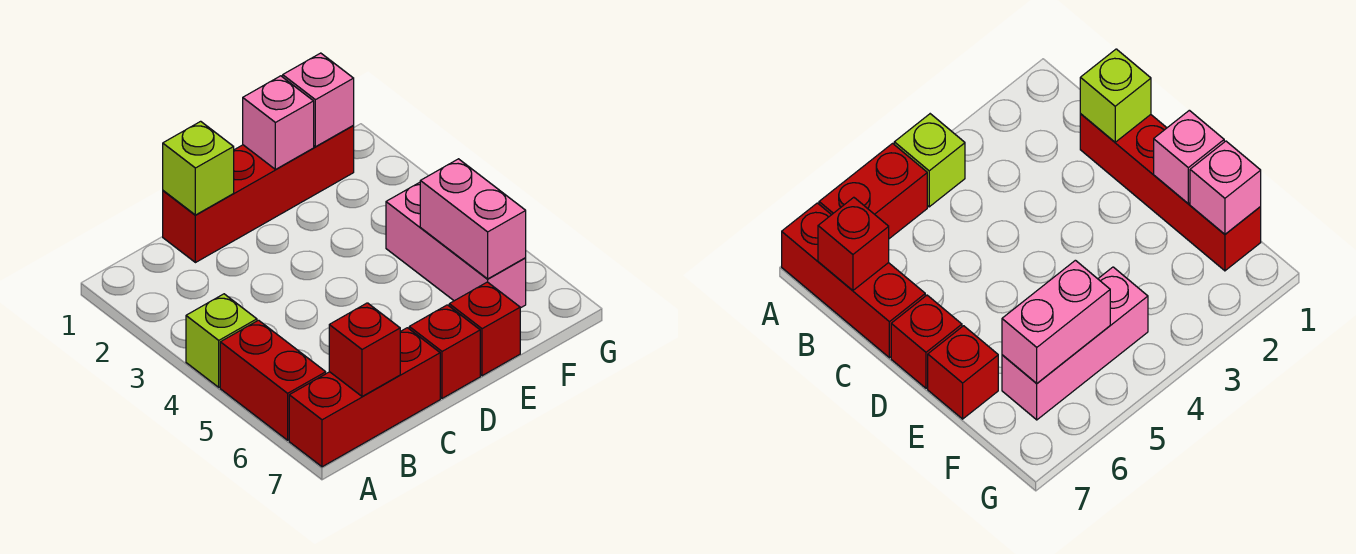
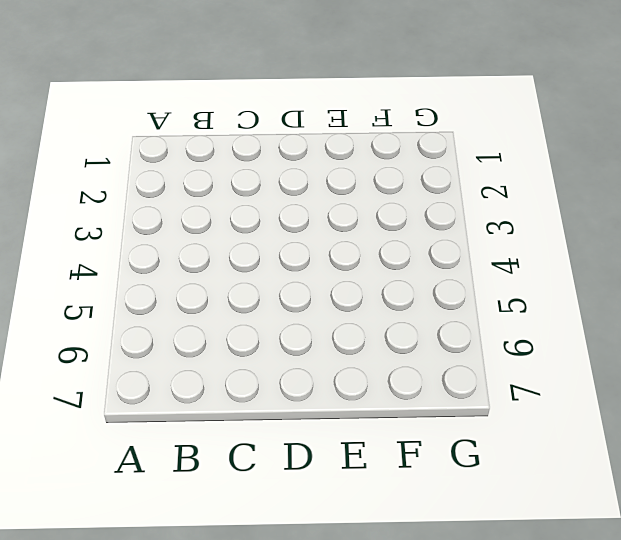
none -> lime brick A4 level 1
none -> red brick A5:A6 level 1
none -> red brick A7:C7 level 1

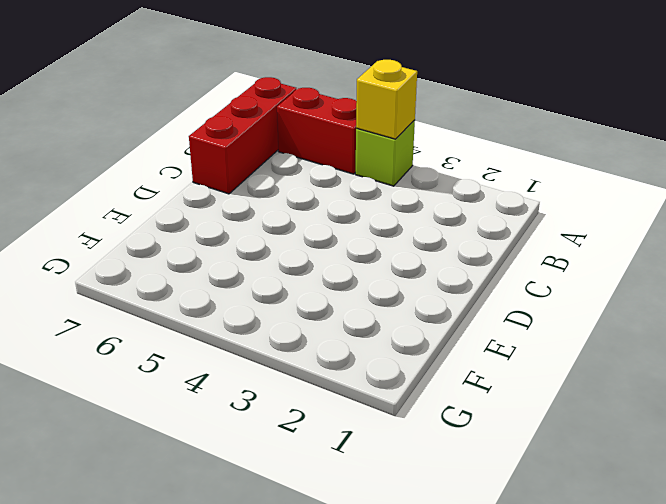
yellow brick A4 level 2 -> none
none -> red brick C1:F1 level 1
none -> red brick D7 level 1
none -> red brick E7 level 1

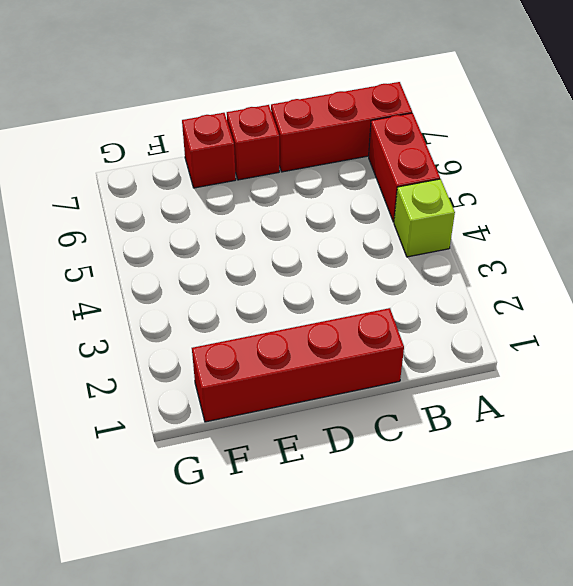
none -> pink brick F4:F6 level 1
none -> red brick B7 level 2
none -> lime brick C1 level 2

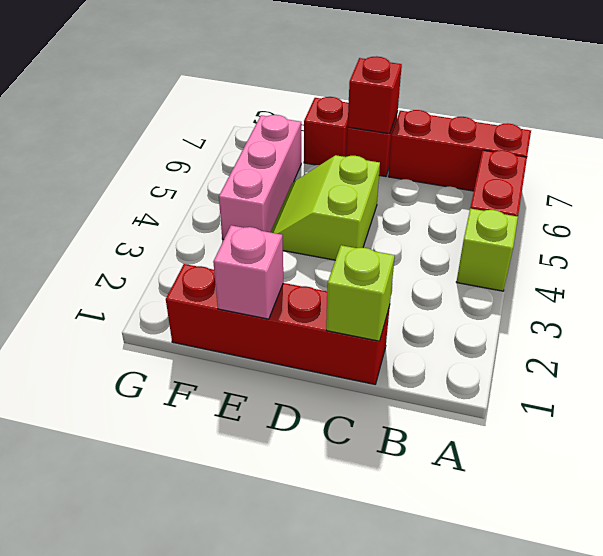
lime slope D4:E5 level 1 top D -> none
red brick D7 level 2 -> red brick B7 level 2
none -> pink brick F1 level 2
none -> pink brick F5:F6 level 2

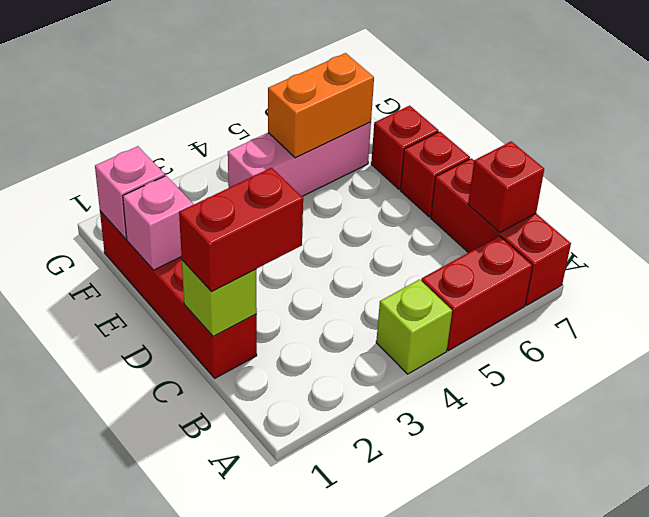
red brick C1:C2 level 3 -> none
orange brick F5:F6 level 2 -> pink brick F5:F6 level 2

